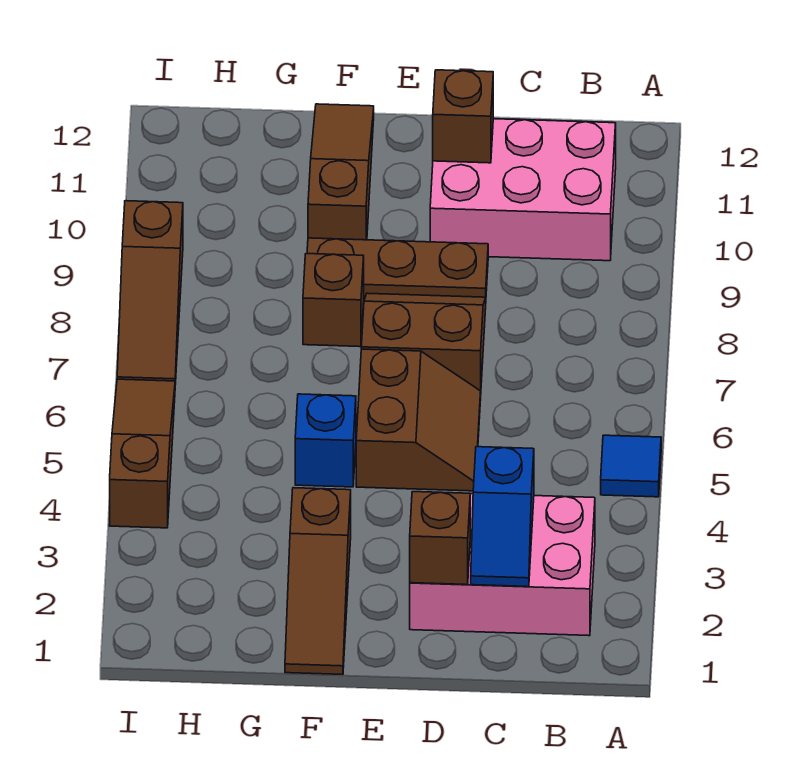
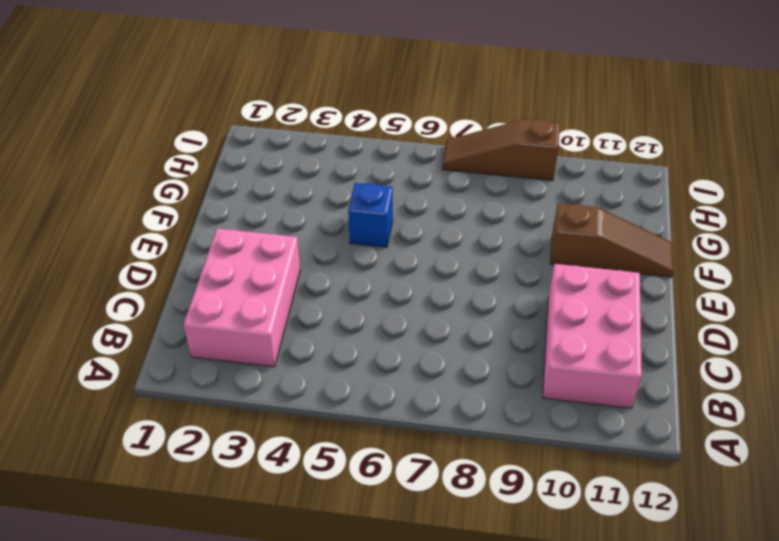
none -> blue tile A5 level 1
none -> brown slope D5:E6 level 1 top E
none -> brown slope D7:E8 level 1 top 7

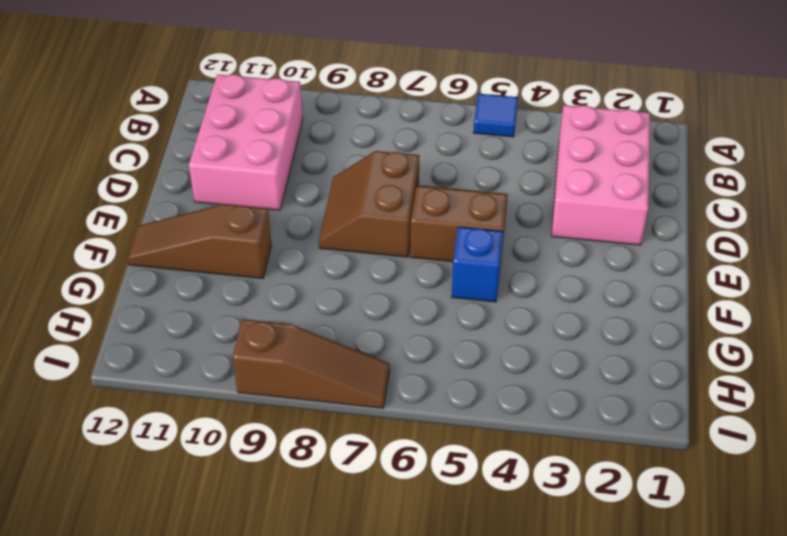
none -> brown plate D9:F9 level 1
none -> brown slope F1:F3 level 1 top 3
none -> brown brick F8 level 1

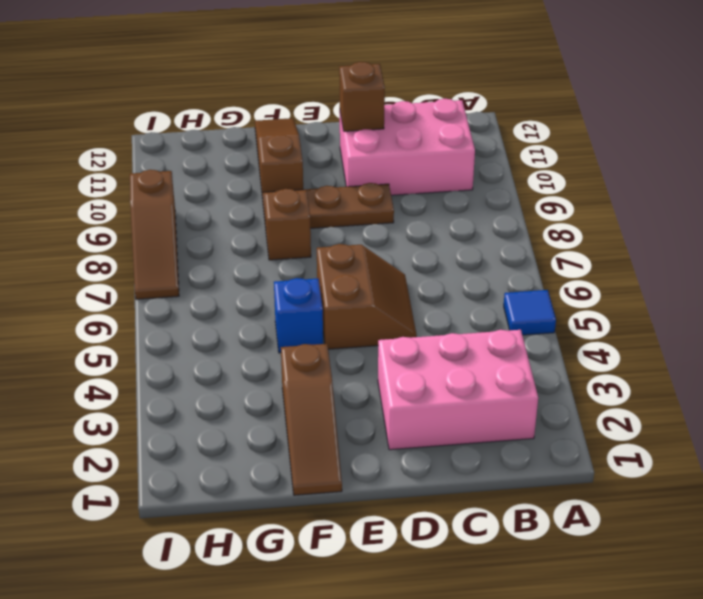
none -> brown slope D7:E8 level 1 top 7
none -> brown slope I4:I6 level 1 top 4
none -> blue slope C2:C3 level 2 top 3

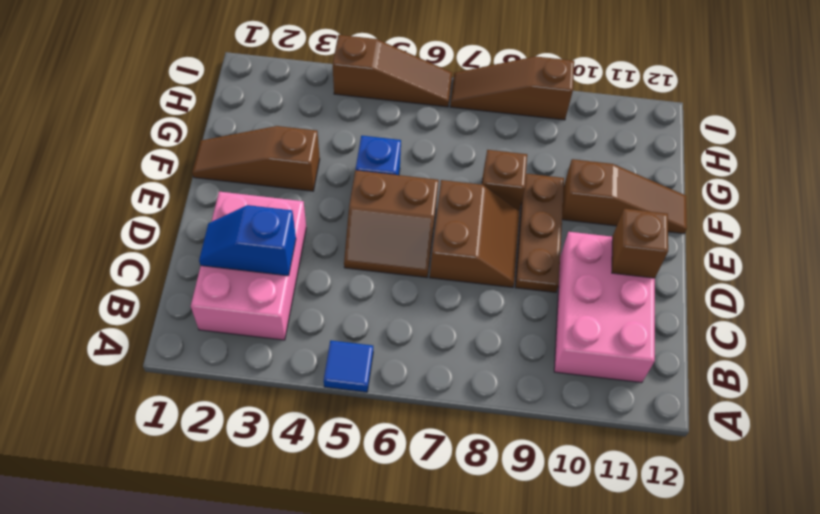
none -> brown brick D2 level 2

